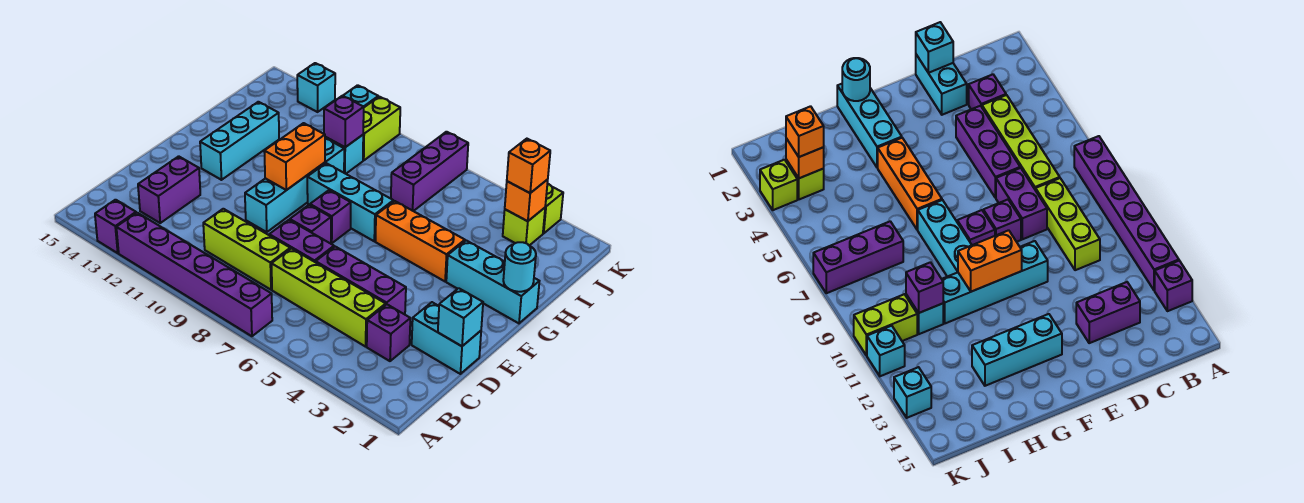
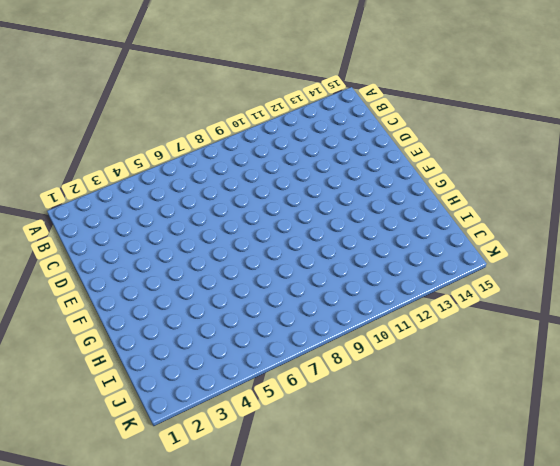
none -> purple brick A7:A12 level 1
none -> purple brick A13 level 1
none -> purple brick C3 level 1

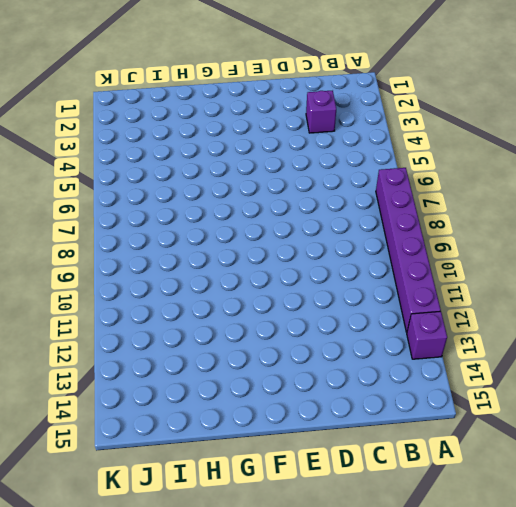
none -> lime brick C4:C7 level 1
none -> lime brick C8:C10 level 1
none -> purple brick C13:D13 level 1

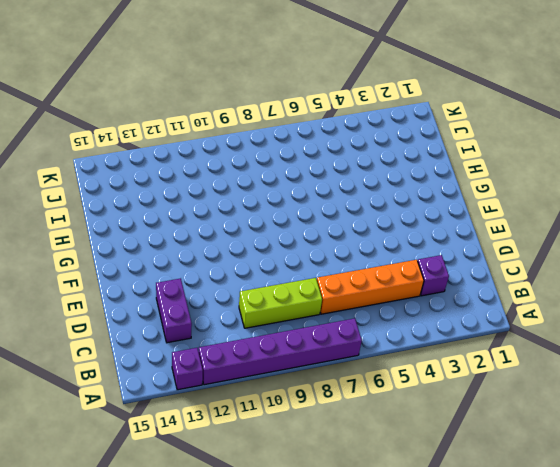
orange brick C4:C7 level 1 -> lime brick C4:C7 level 1
none -> cyan brick D1:D2 level 1
none -> purple brick D4:D6 level 1
none -> purple brick D7:D8 level 1

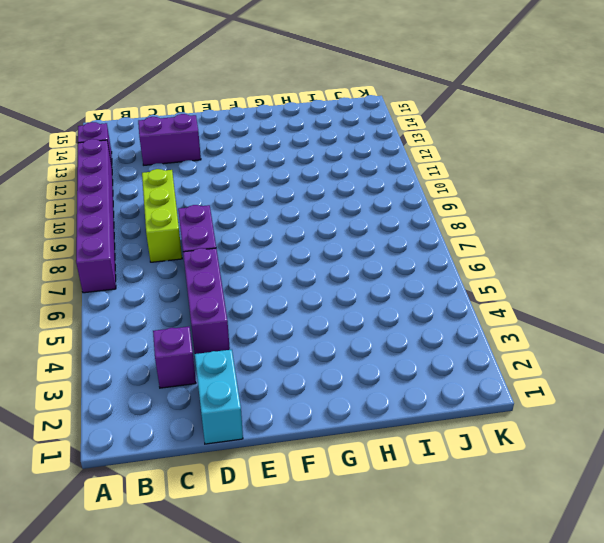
none -> lime brick C4:C7 level 1
none -> purple brick E8 level 1
none -> cyan brick E10:H10 level 1

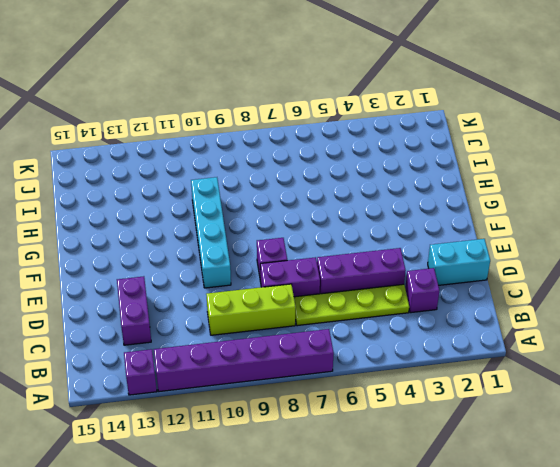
lime plate C4:C7 level 1 -> lime brick C4:C7 level 1
none -> purple brick F8 level 1
none -> cyan brick F13:H13 level 1
none -> cyan brick G1:G3 level 1

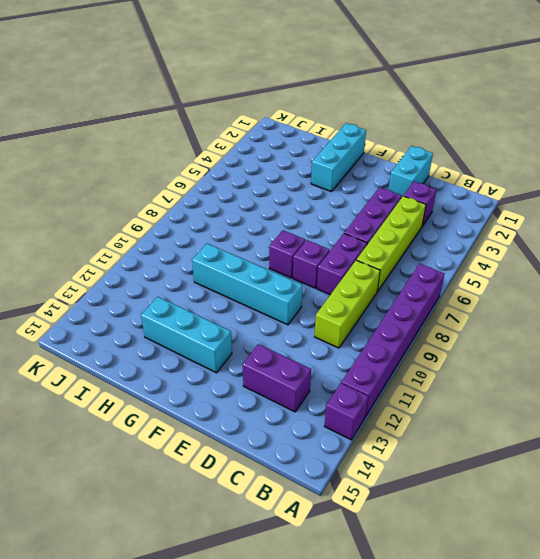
none -> orange brick G4:G6 level 1
none -> cyan brick G7:G9 level 1
none -> purple brick I7:K7 level 1

